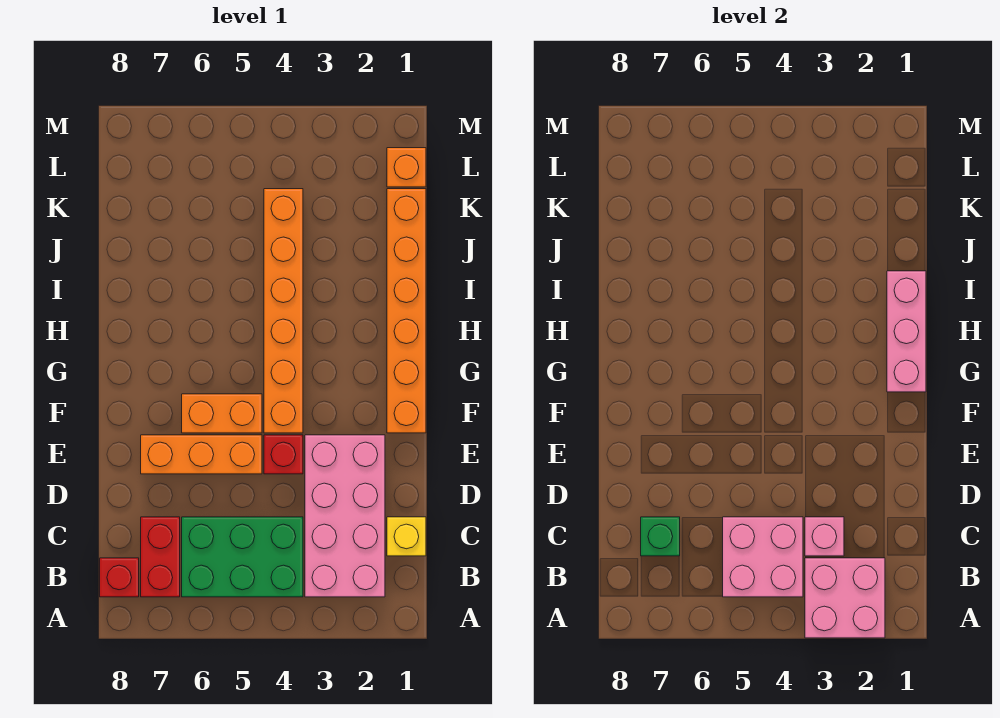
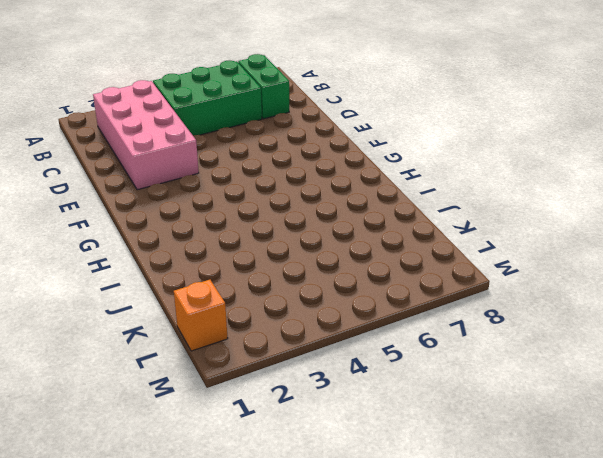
green brick B7:C7 level 1 -> red brick B7:C7 level 1
none -> red brick B8 level 1
none -> yellow brick C1 level 1
none -> red brick E4 level 1

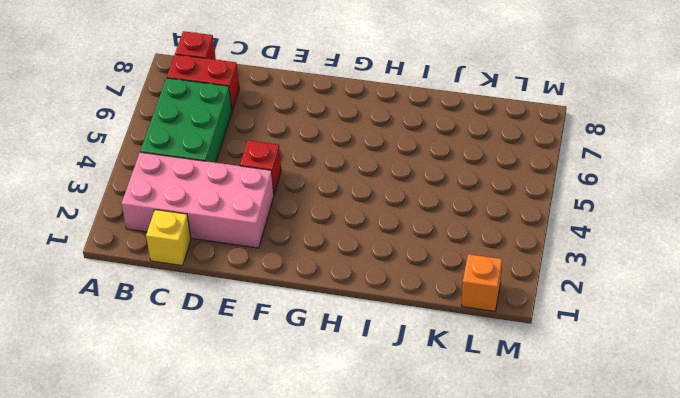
none -> orange brick E5:E7 level 1
none -> orange brick F1:K1 level 1
none -> orange brick F4:K4 level 1

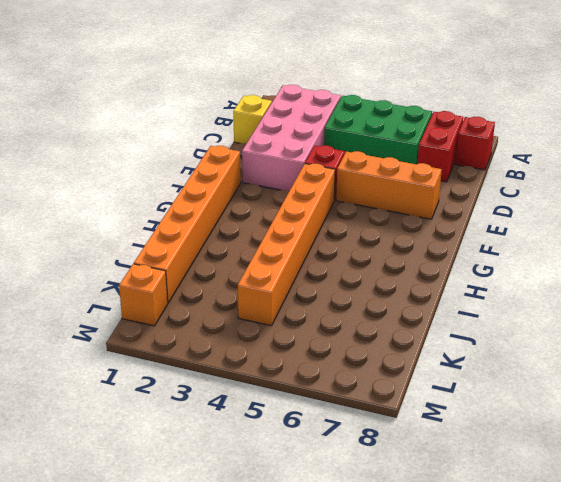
none -> orange brick F5:F6 level 1
none -> pink brick A2:B3 level 2
none -> pink brick B4:C5 level 2

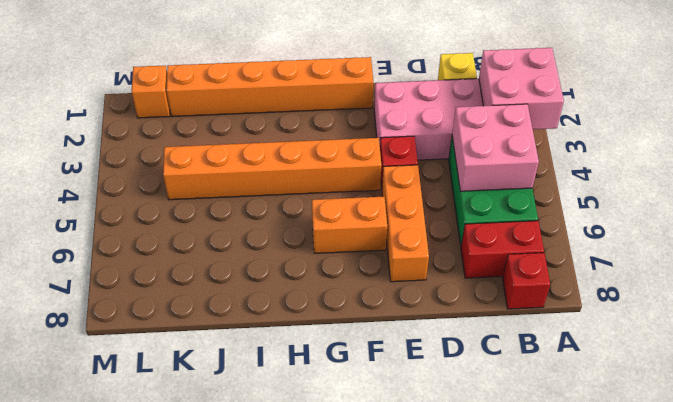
orange brick F6:G6 level 1 -> orange brick F5:F6 level 1
none -> pink brick C3 level 2
none -> green brick C7 level 2
none -> pink brick G1:I1 level 2

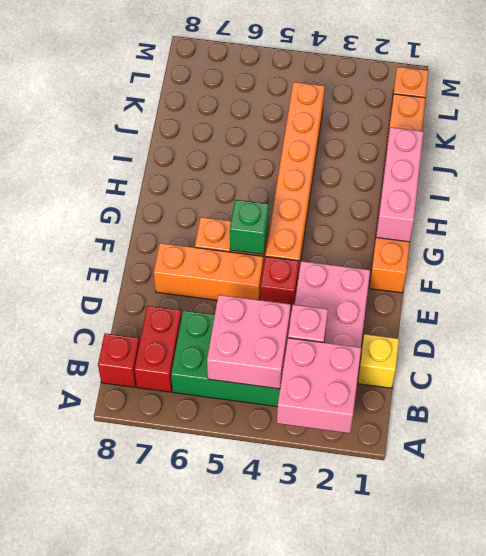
green brick F5 level 2 -> green brick C7 level 2

